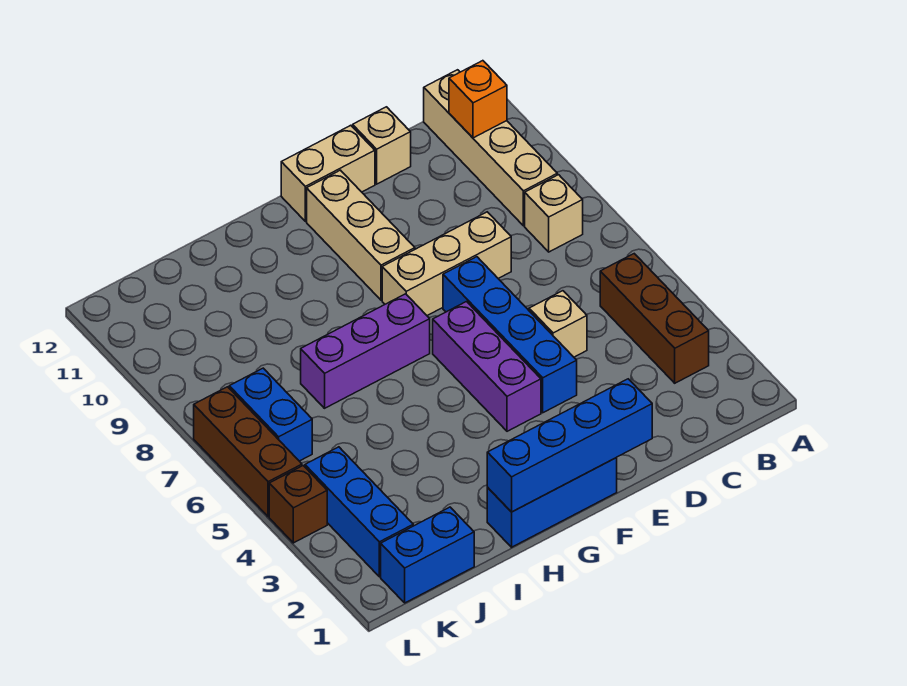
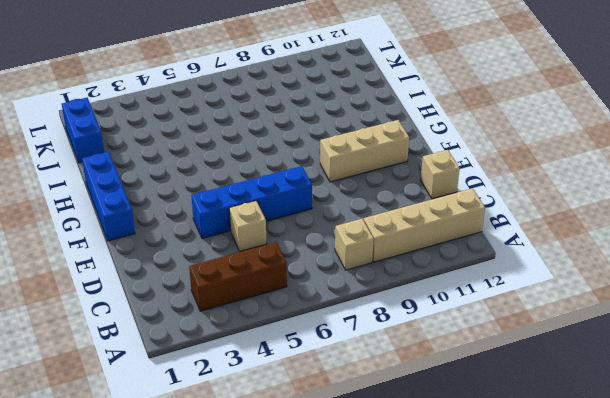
none -> tan brick D8:F8 level 1
none -> tan brick E12:F12 level 1
none -> purple brick F4:F6 level 1

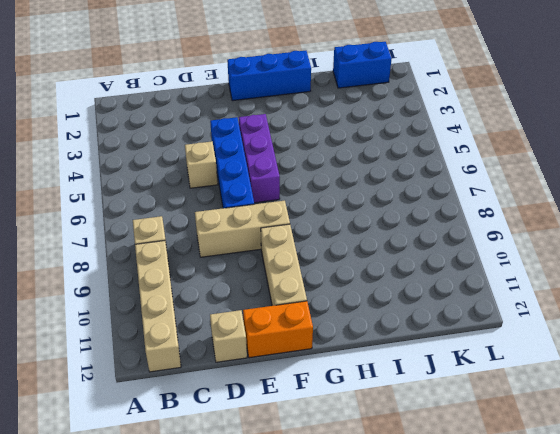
orange brick E12:F12 level 1 -> tan brick E12:F12 level 1
none -> brown brick B3:B5 level 1
none -> purple brick G7:I7 level 1
none -> blue brick K2:K4 level 1

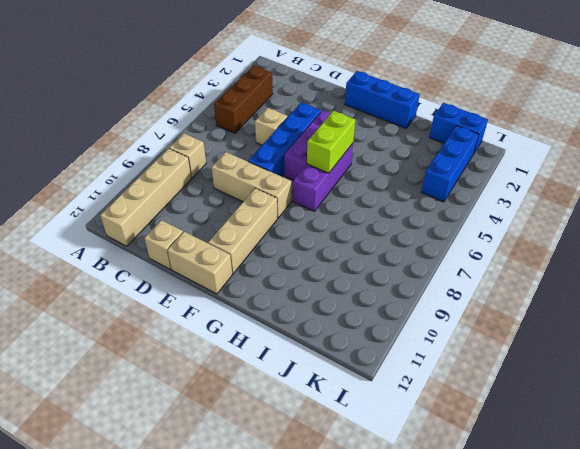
purple brick G5:G7 level 1 -> purple brick G7:I7 level 1
lime brick G5:G6 level 2 -> none
none -> blue brick K6:K7 level 1
none -> brown brick L4 level 1
none -> brown brick L5:L7 level 1

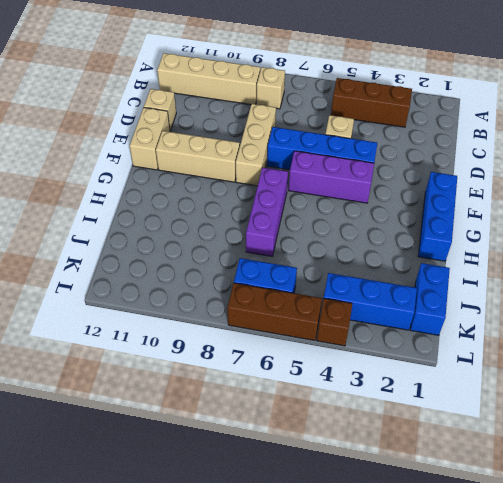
none -> orange brick B11 level 2
none -> blue brick E1:H1 level 2

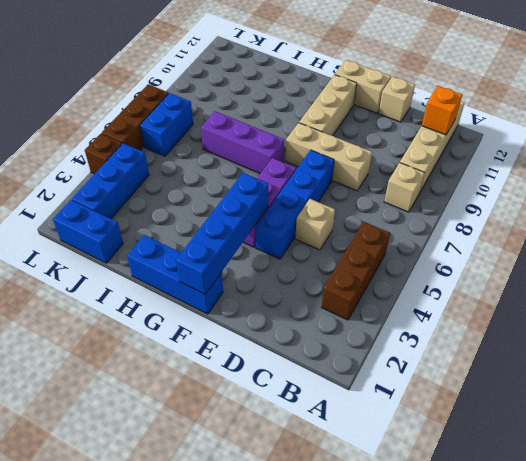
blue brick F1:F4 level 2 -> blue brick E1:H1 level 2

